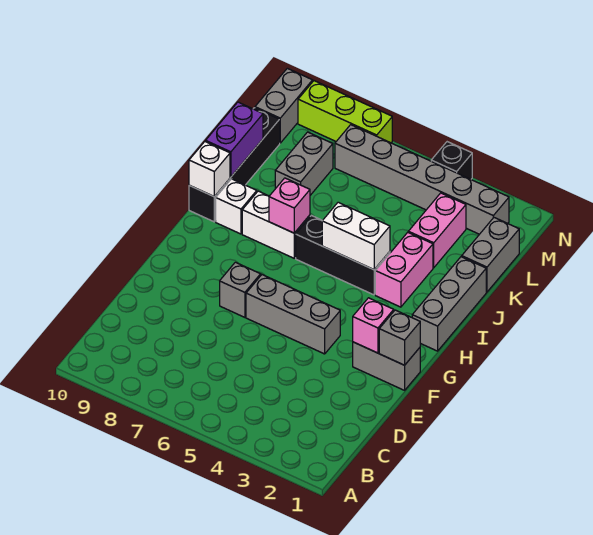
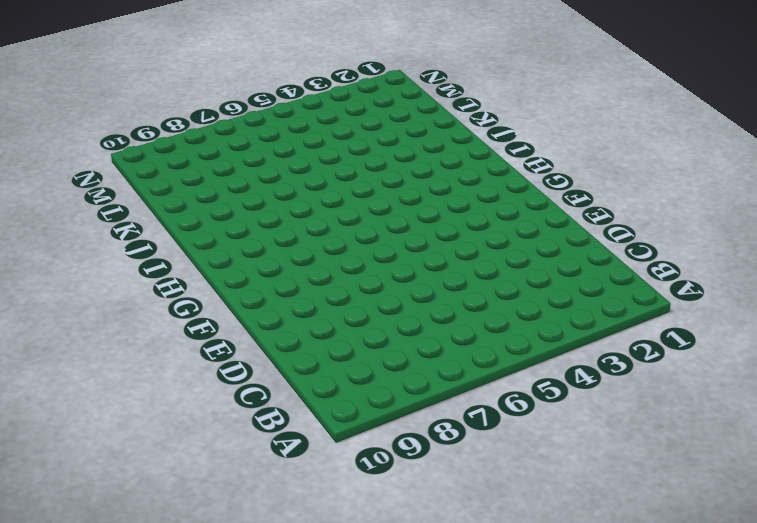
none -> grey brick F1:F2 level 1
none -> grey brick F4:F6 level 1
none -> grey brick F7 level 1

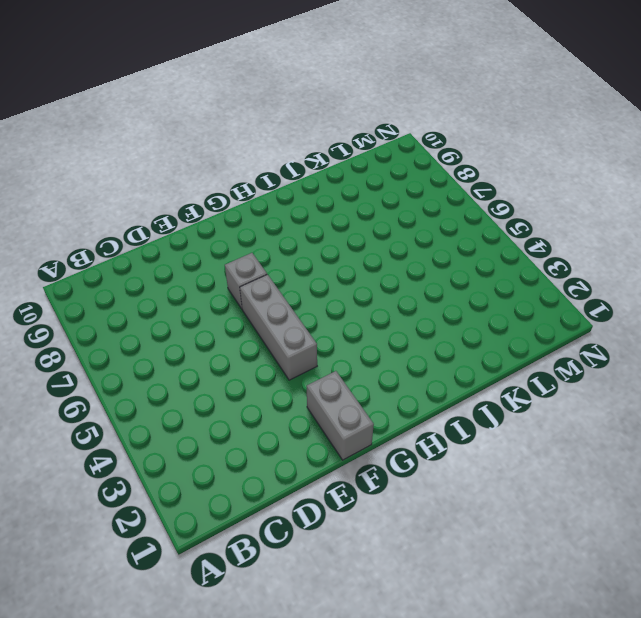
none -> grey brick H1:J1 level 1
none -> pink brick I3:J3 level 1
none -> black brick I4:I6 level 1

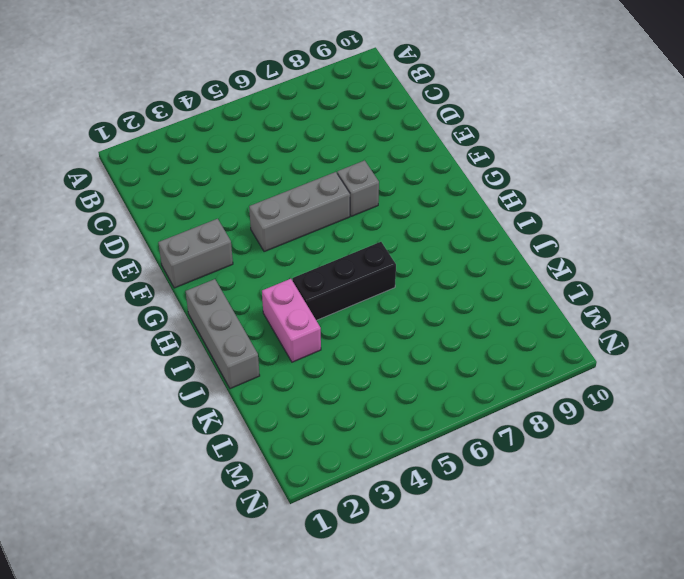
none -> white brick I7:I8 level 1
none -> white brick I9 level 1
none -> black brick I10:L10 level 1

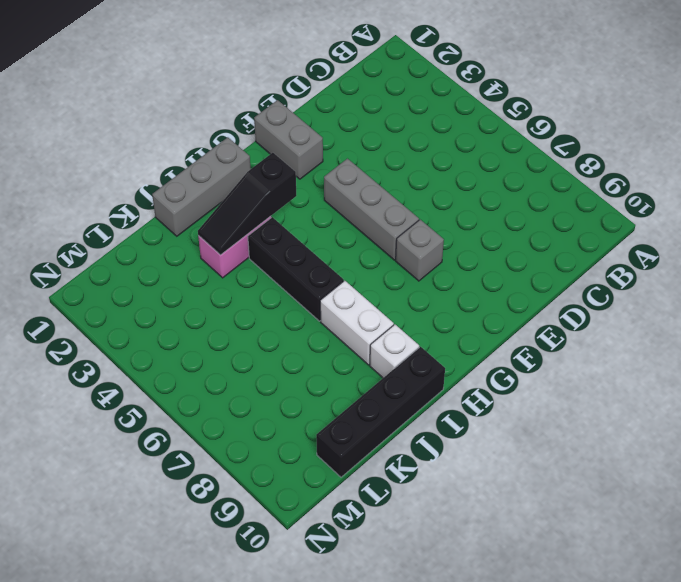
black slope H3:J3 level 2 top H -> none
none -> grey brick K1:L1 level 1
none -> pink brick K3:L3 level 1
none -> grey brick K8:L8 level 1

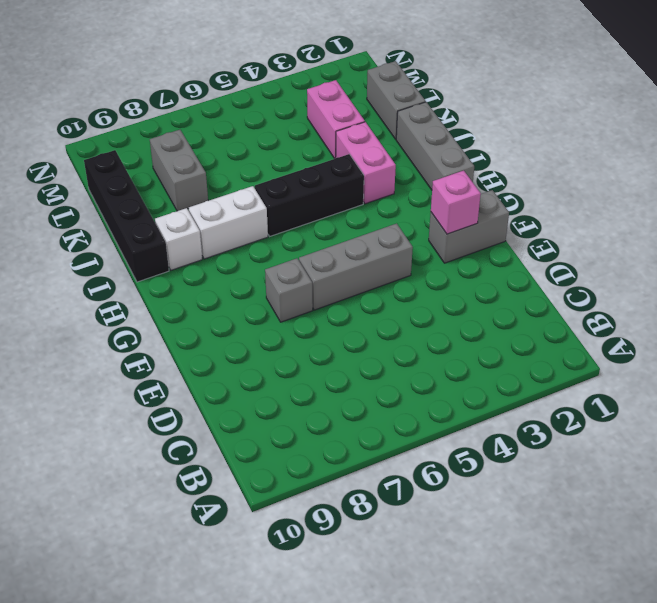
none -> grey brick M2:M7 level 1
none -> grey brick M10:N10 level 1
none -> black brick N4 level 1

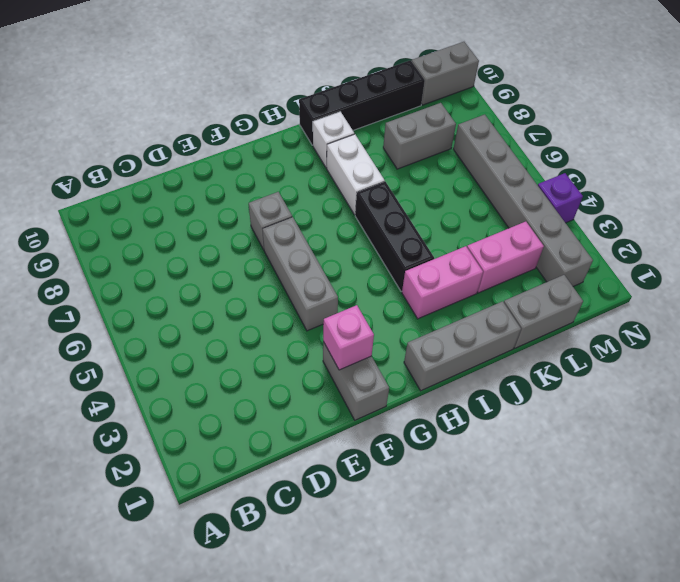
purple brick N4 level 1 -> black brick N4 level 1
none -> lime brick N7:N9 level 1
none -> grey brick F1 level 2
none -> white brick I4:I5 level 2

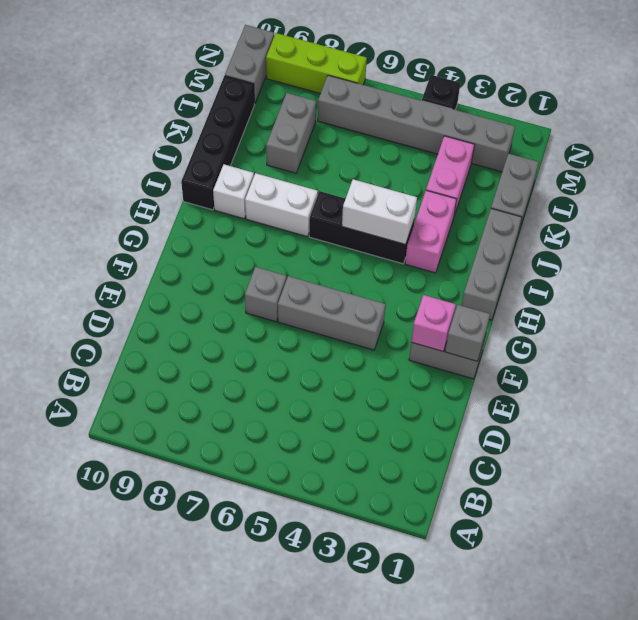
none -> pink brick I7 level 2
none -> white brick I10 level 2
none -> purple brick J10:K10 level 2

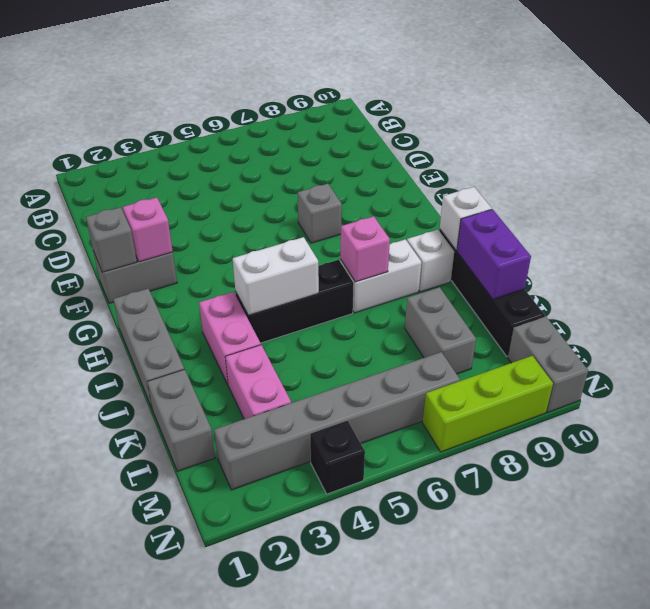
none -> grey brick F4:F6 level 1

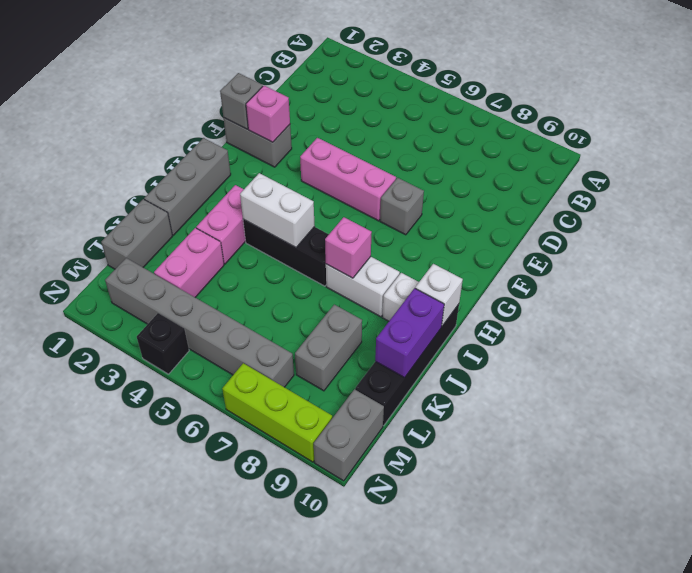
pink brick F4:F6 level 1 -> grey brick F4:F6 level 1

